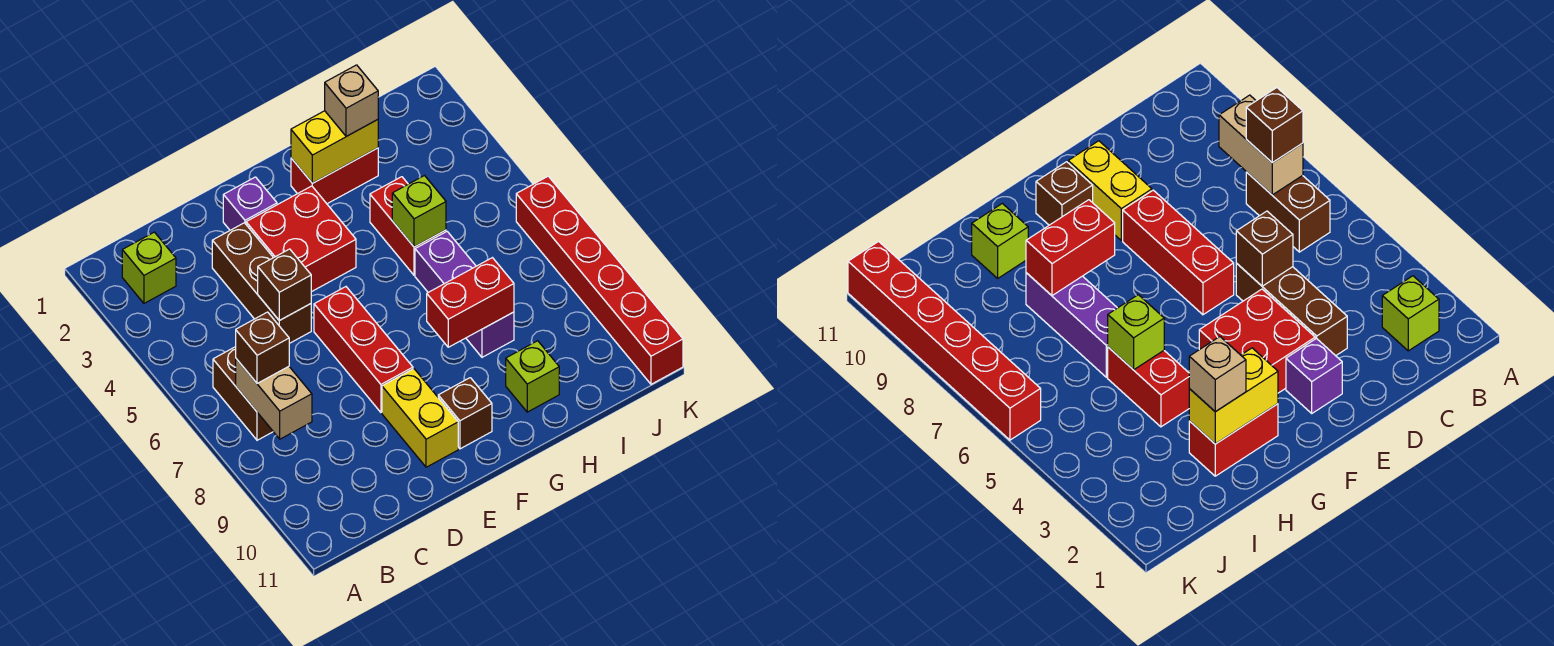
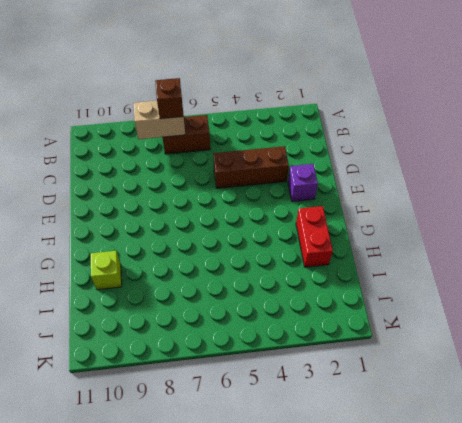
none -> lime brick B2 level 1
none -> red brick E3:F4 level 1
none -> red brick E6:E8 level 1

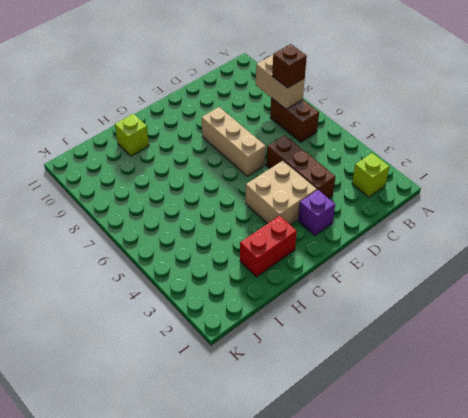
tan brick E3:F4 level 1 -> red brick E3:F4 level 1
tan brick E6:E8 level 1 -> red brick E6:E8 level 1
none -> yellow brick E9:E10 level 1
none -> brown brick F10 level 1
none -> red brick H4:H5 level 1

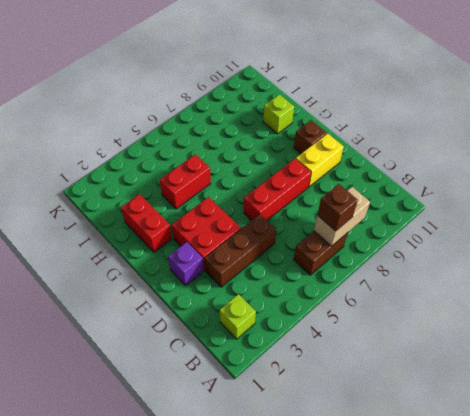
none -> purple brick H6:H8 level 1
none -> red brick K6:K11 level 1
none -> brown brick D5 level 2

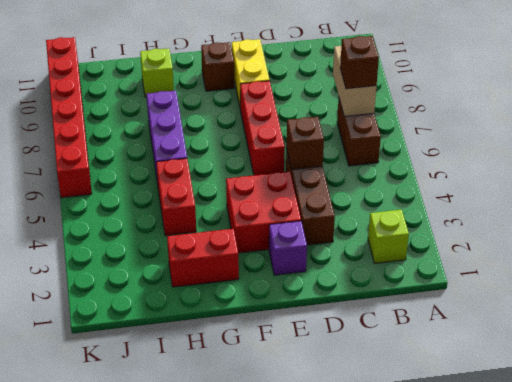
none -> yellow brick G2:H2 level 2
none -> red brick G8:H8 level 2
none -> lime brick H5 level 2

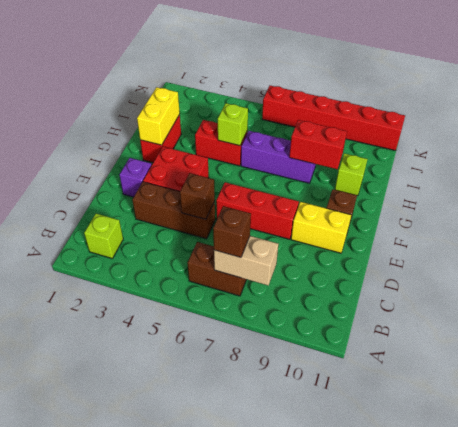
red brick H8:H9 level 2 -> red brick G8:H8 level 2
none -> tan brick H2 level 3

